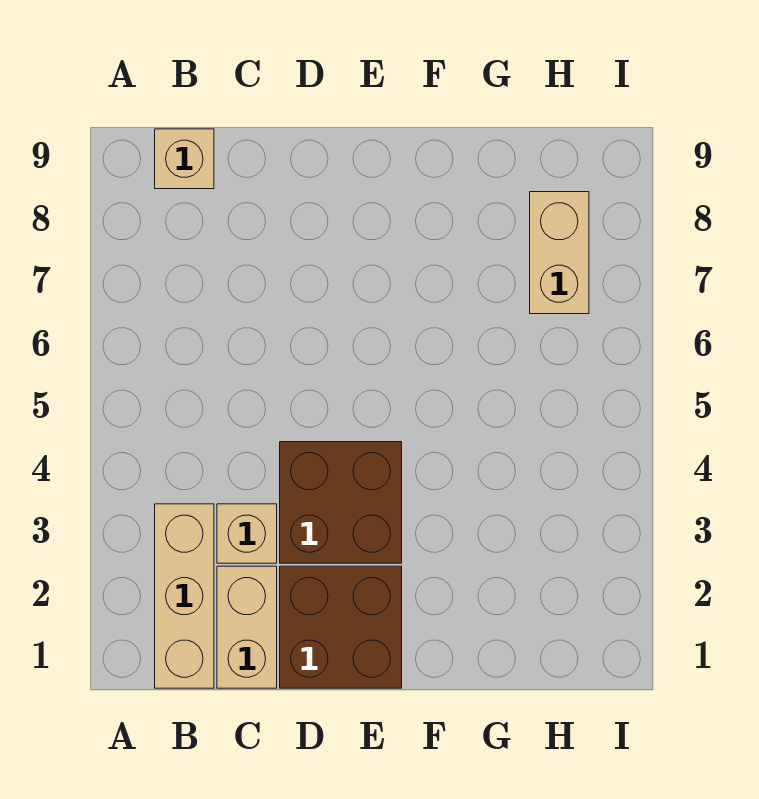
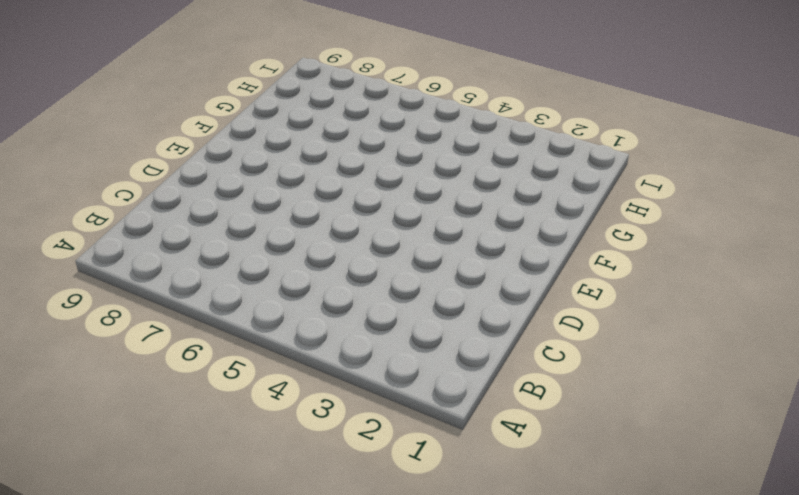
none -> tan brick B1:B3 level 1
none -> tan brick B9 level 1

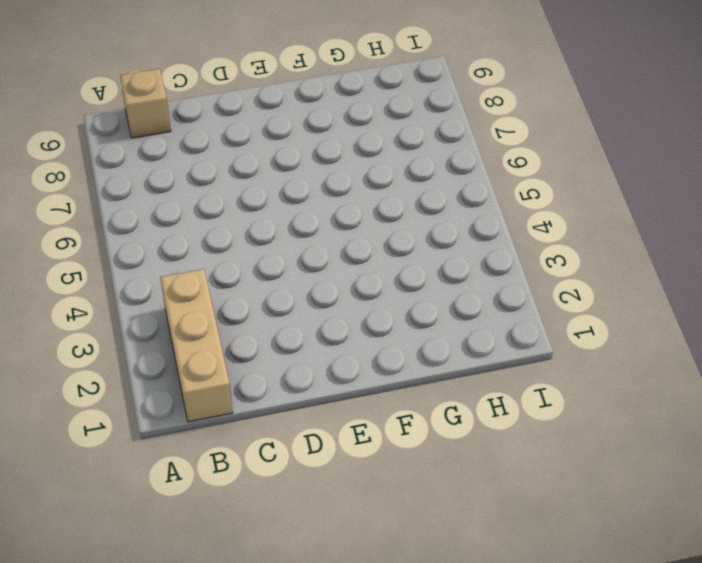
none -> tan brick C1:C2 level 1
none -> tan brick C3 level 1

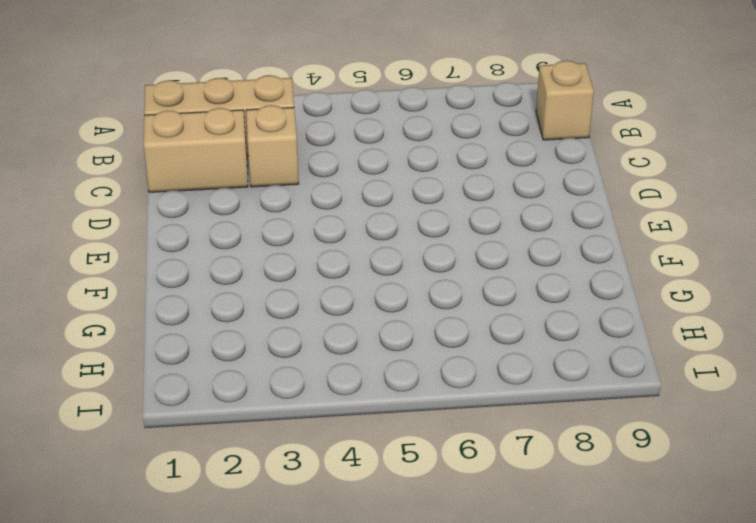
none -> brown brick D1:E2 level 1
none -> brown brick D3:E4 level 1

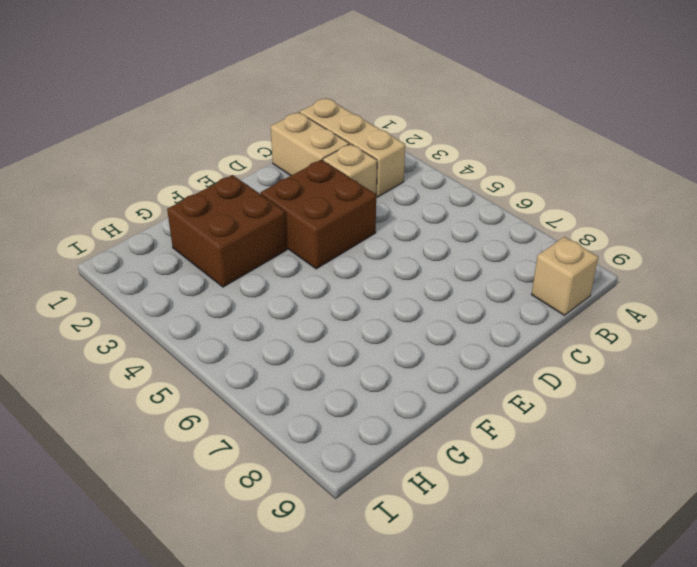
brown brick F2:G3 level 1 -> brown brick D1:E2 level 1
none -> tan brick H7:H8 level 1

